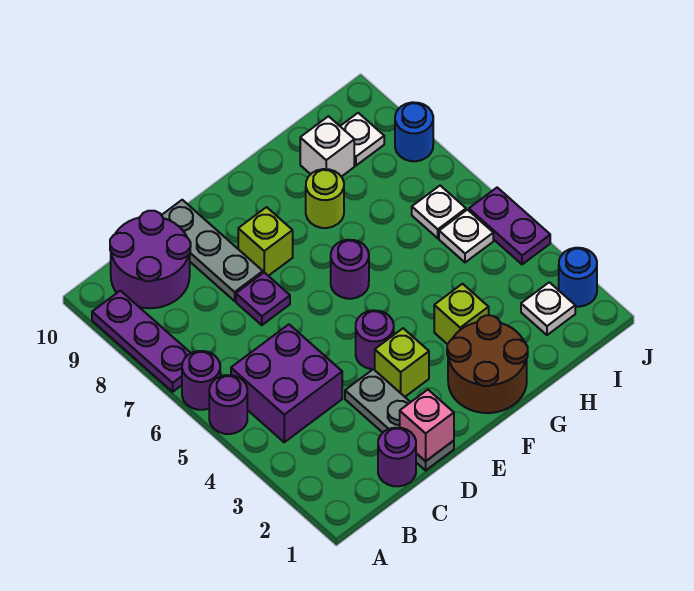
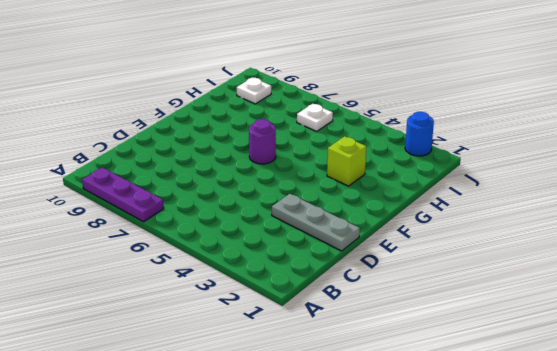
none -> purple round brick A5 level 1
none -> purple round brick A6 level 1
none -> purple brick B4:C5 level 1

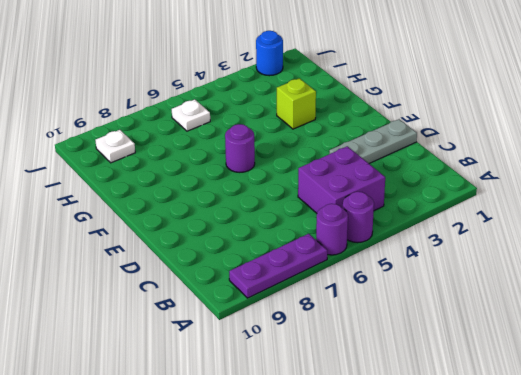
none -> purple round brick B9:C10 level 1
none -> purple round brick C1 level 1
none -> purple plate D7 level 1

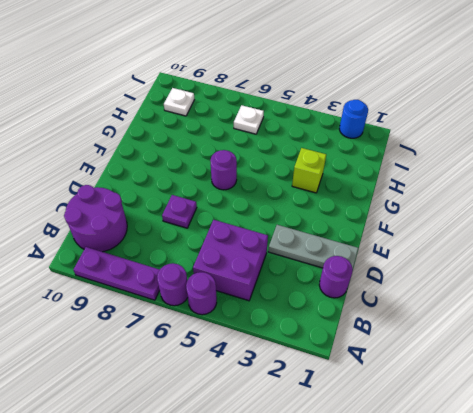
none -> grey plate D8:D10 level 1
none -> lime brick E3 level 1
none -> purple round brick E4 level 1

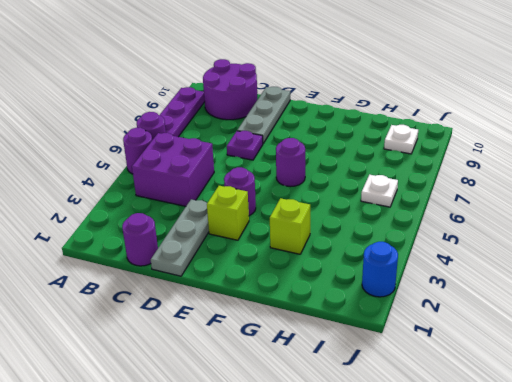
none -> lime brick E8 level 1
none -> brown round brick F1:G2 level 1
none -> lime round brick G8 level 1

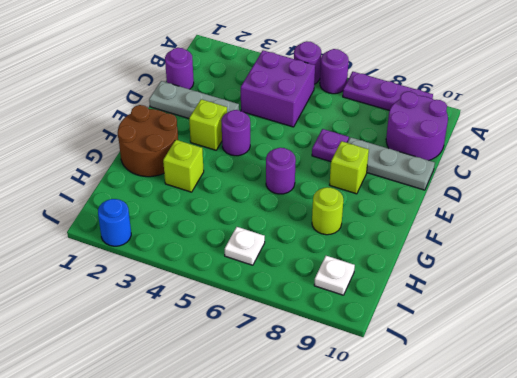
none -> white brick H9 level 1
none -> white plate I2 level 1
none -> white plate I5 level 1

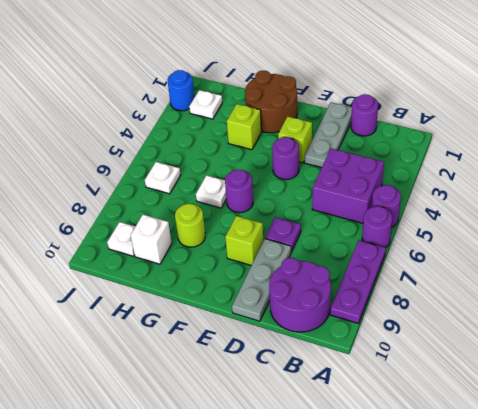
white plate G6 level 1 -> white plate I5 level 1
none -> purple plate J4:J5 level 1
none -> blue round brick J8 level 1
none -> pink brick D1 level 2

